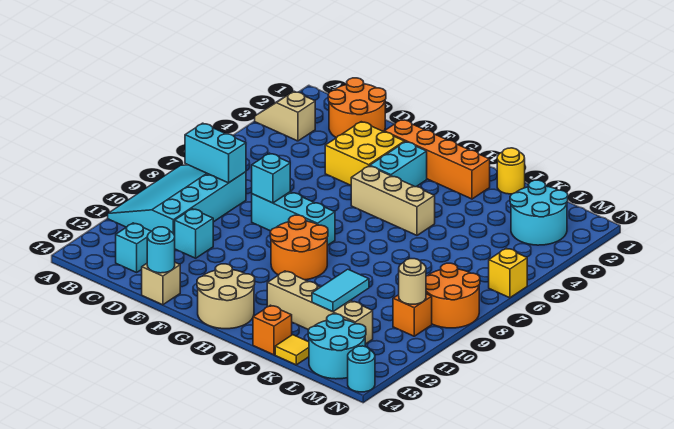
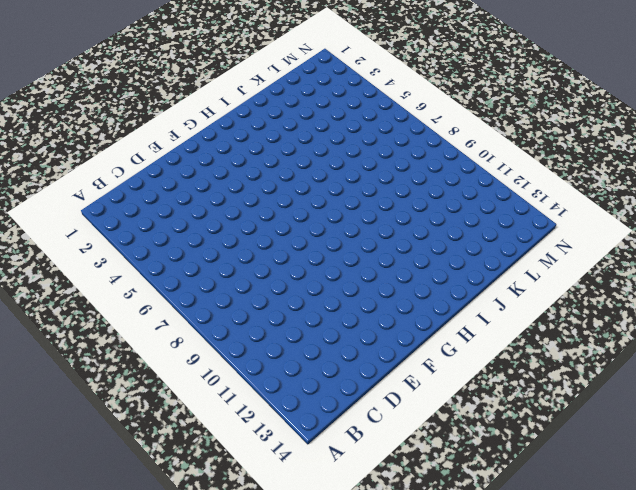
none -> tan slope A3:B3 level 1 top B
none -> cyan slope A8:C11 level 1 top C
none -> orange round brick C1:D2 level 1

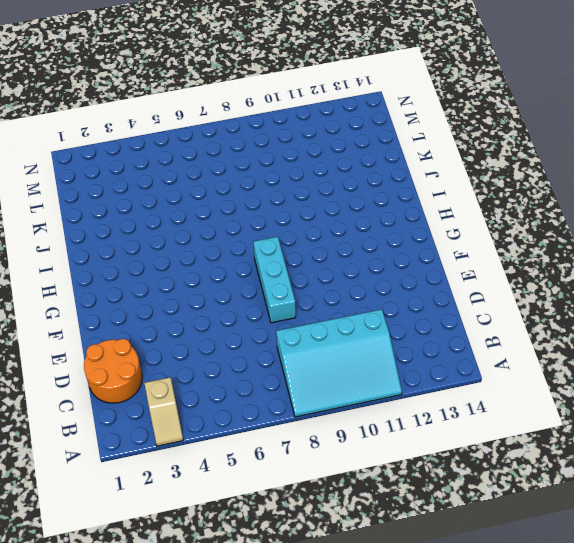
none -> cyan brick C13 level 1
none -> cyan brick D11 level 1
none -> yellow brick E3:F4 level 1

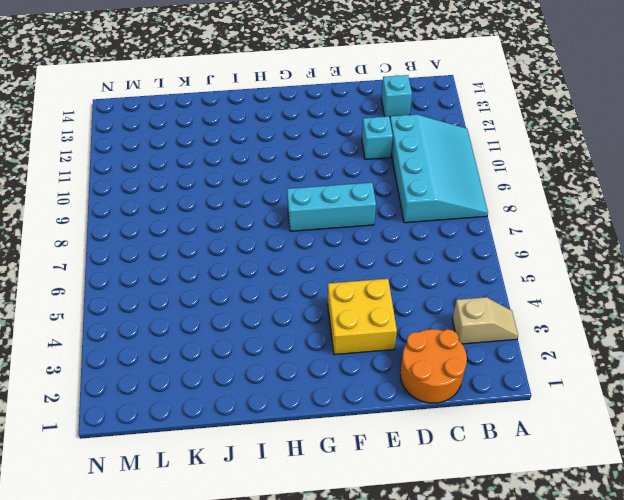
none -> tan brick E14 level 1
none -> orange brick F2:I2 level 1
none -> cyan brick G3:G4 level 1

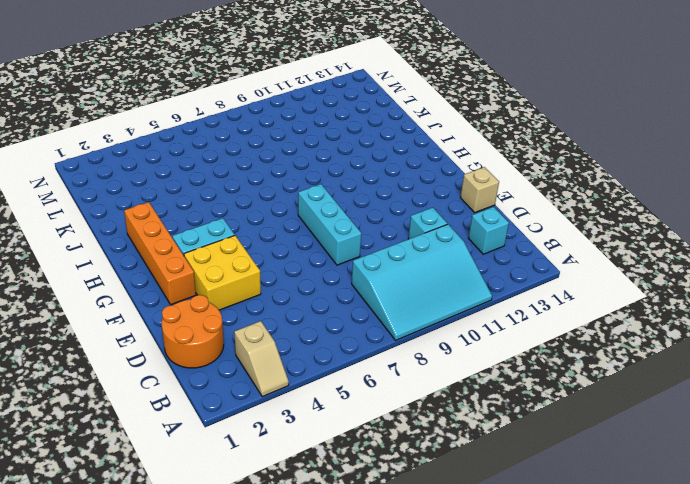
none -> tan brick G5:I5 level 1
none -> orange round brick G9:H10 level 1
none -> tan round brick G13:H14 level 1

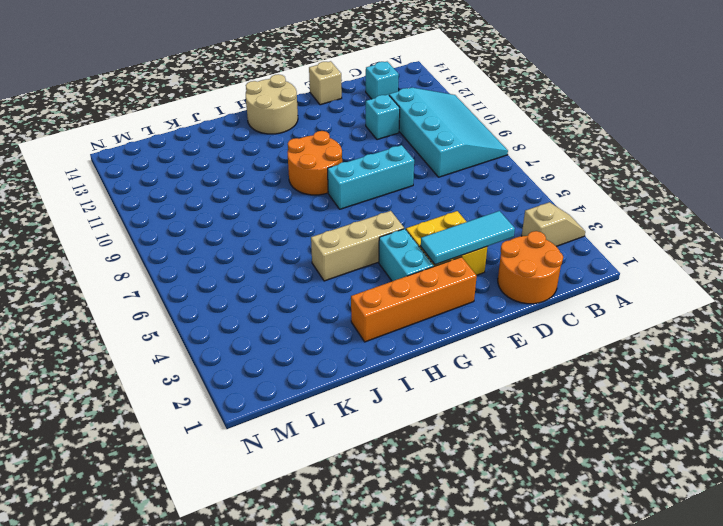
cyan tile D3:F3 level 2 -> none
none -> tan brick I12:L12 level 1
none -> yellow round brick J1 level 1
none -> orange brick J14 level 1

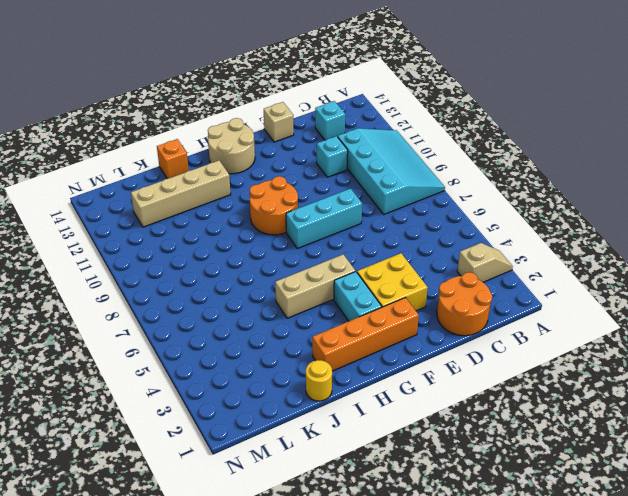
none -> yellow tile K14 level 1
none -> cyan round brick L2:M3 level 1
none -> cyan round brick L13:M14 level 1

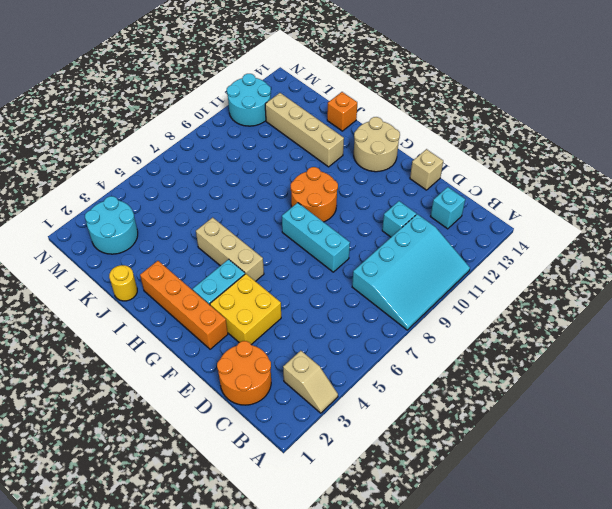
cyan round brick M11:N12 level 1 -> cyan round brick L13:M14 level 1
none -> yellow tile K14 level 1
none -> orange round brick M8:N9 level 1
none -> orange brick M10 level 1

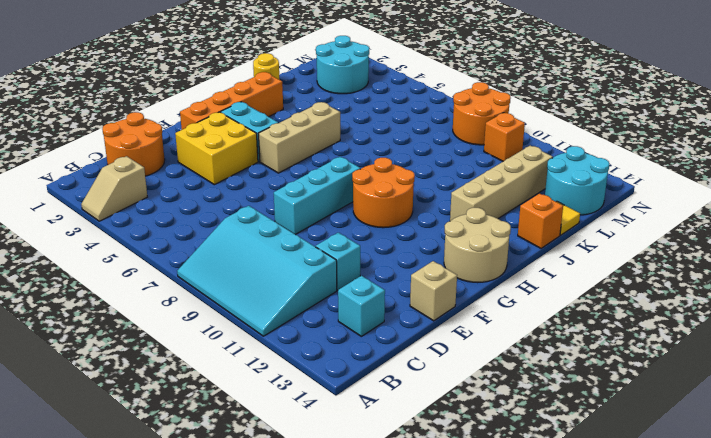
none -> yellow brick N6 level 1
none -> cyan round brick N14 level 1
none -> cyan brick B8:C8 level 2

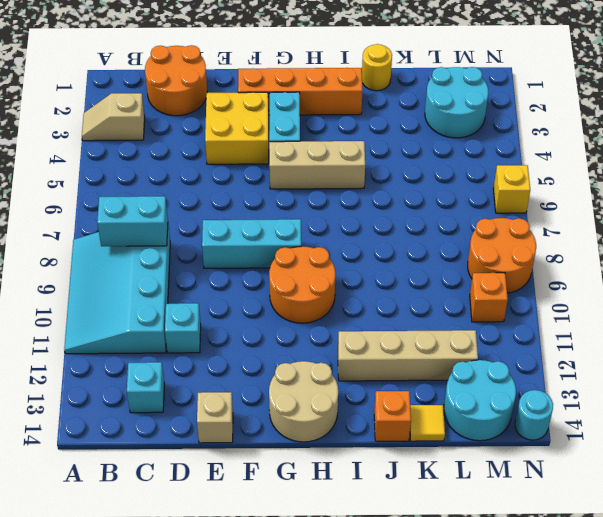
none -> cyan brick E8 level 2
none -> cyan round brick E14 level 2
none -> cyan tile K11:K12 level 2

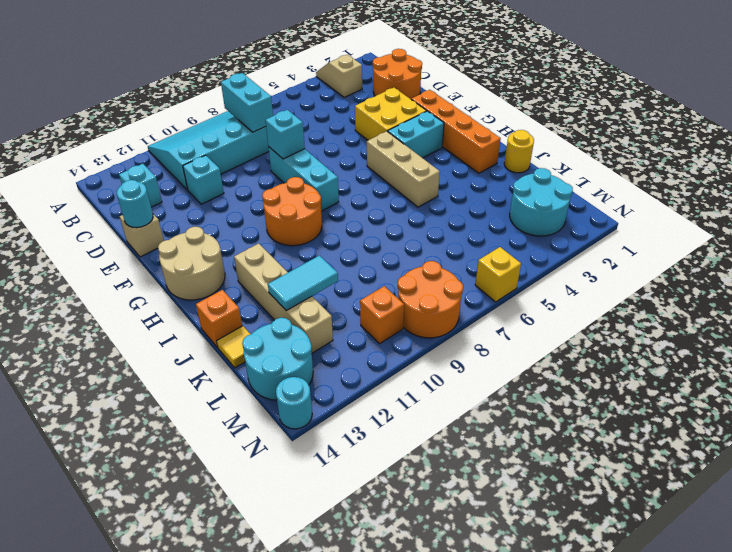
none -> tan round brick M10 level 2

